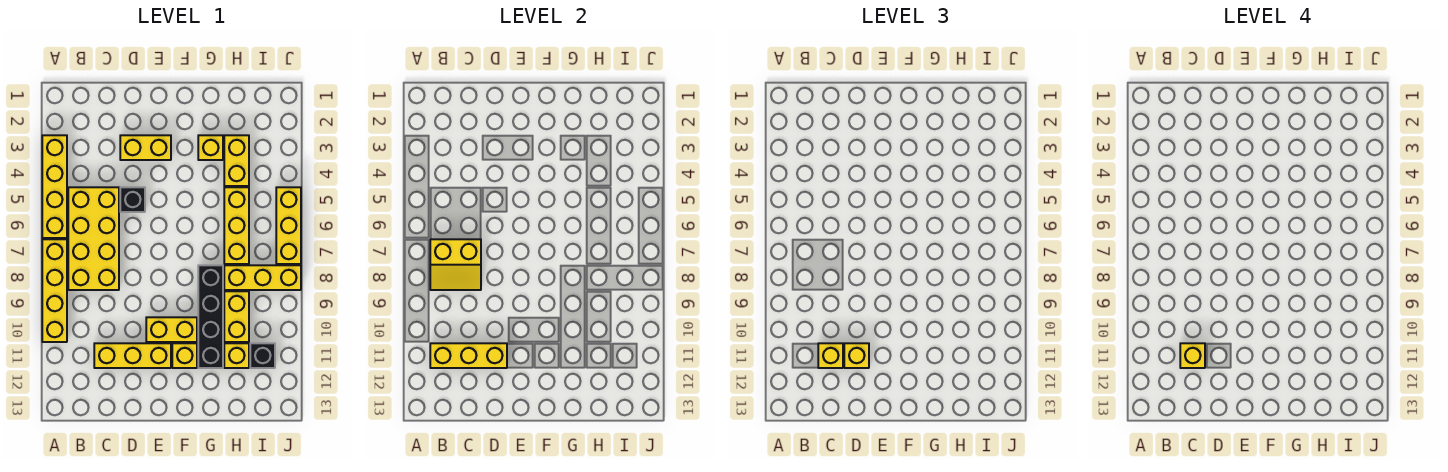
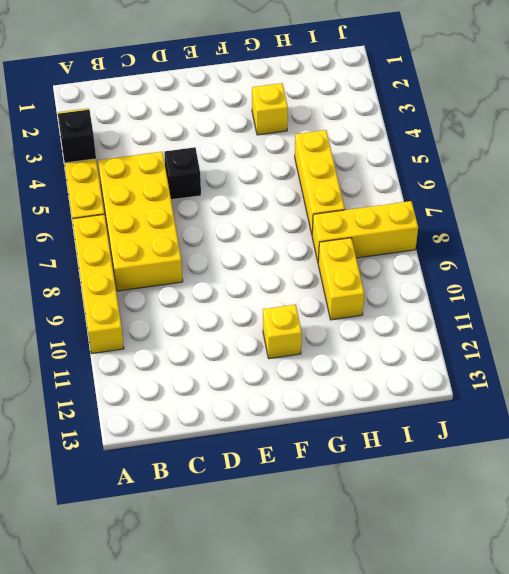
black brick A4 level 2 -> black brick I11 level 1
none -> yellow brick C11:E11 level 1
none -> yellow brick D3:E3 level 1
none -> yellow brick E10:F10 level 1

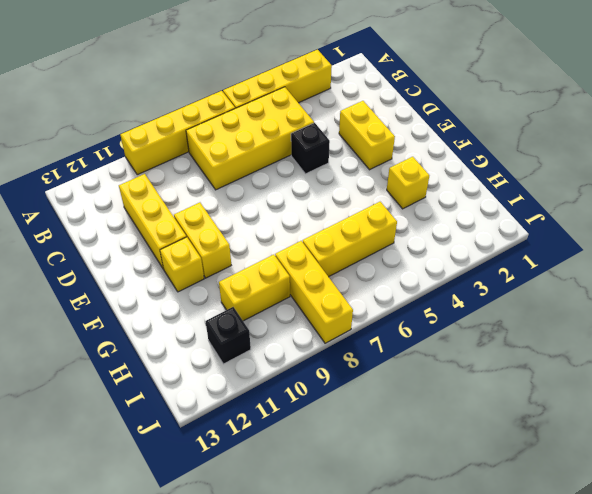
none -> black brick G8:G11 level 1
none -> yellow brick H3:H4 level 1
none -> yellow brick H11 level 1

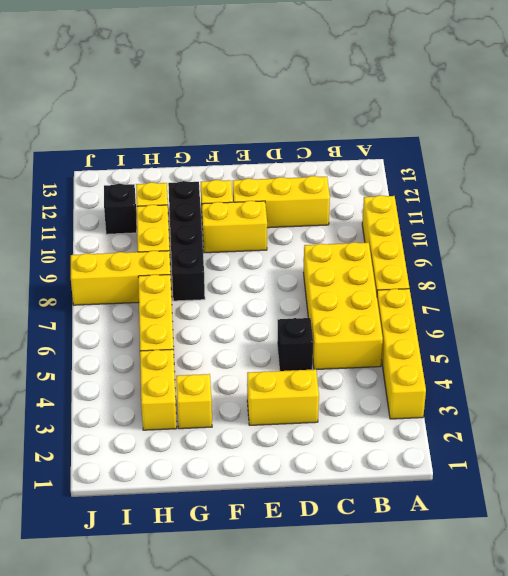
none -> yellow brick J5:J7 level 1
none -> yellow slope B7:C8 level 2 top 7
none -> yellow brick B11:D11 level 2

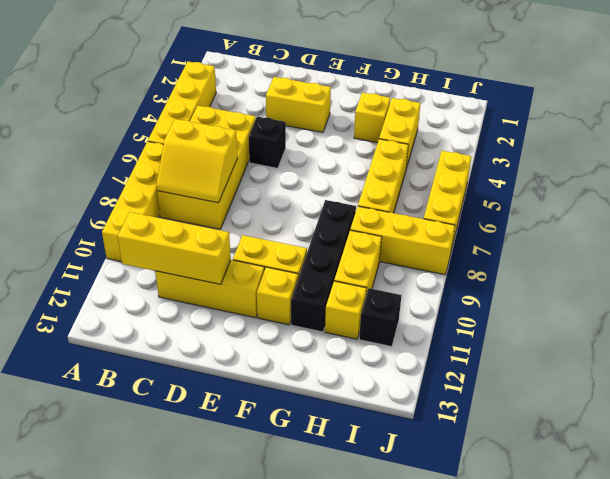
none -> yellow brick C11 level 3
none -> yellow brick D11 level 3
none -> yellow brick C11 level 4

